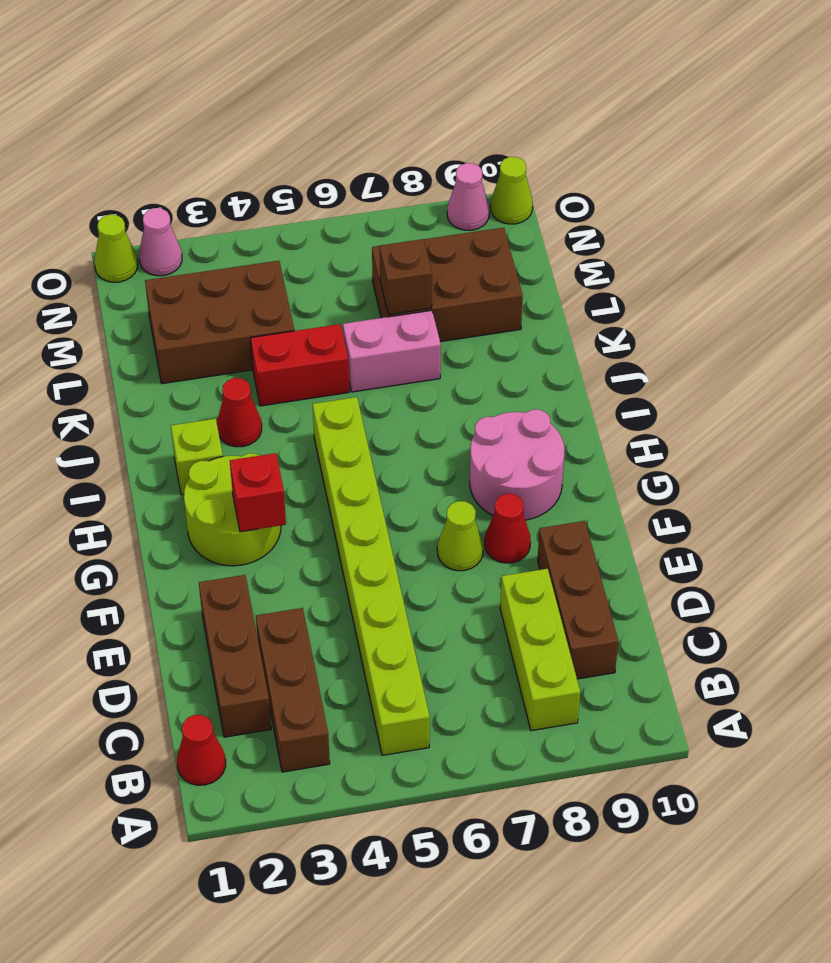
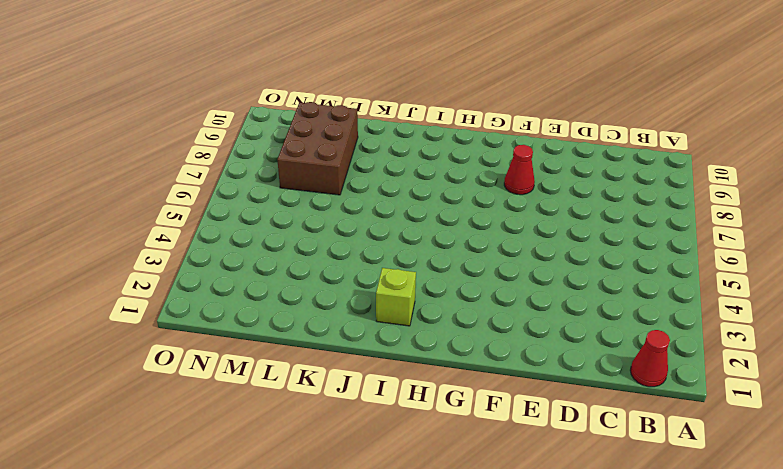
none -> brown brick B3:D3 level 1
none -> lime brick B5:I5 level 1
none -> lime brick B8:D8 level 1

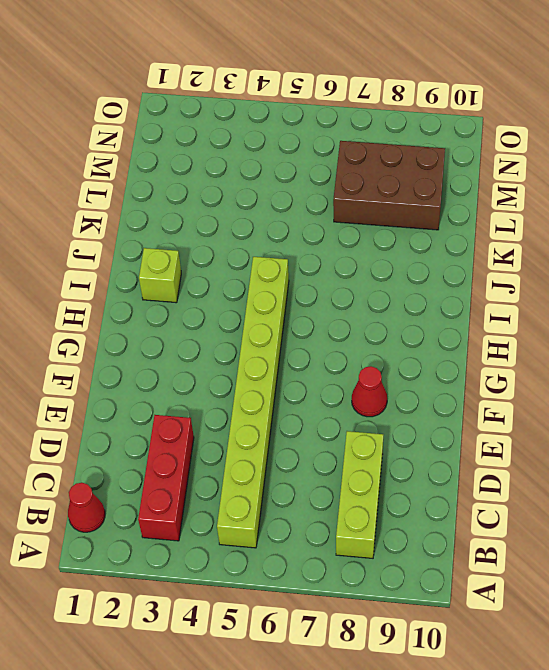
red brick B3:D3 level 1 -> brown brick B3:D3 level 1
none -> brown brick C2:E2 level 1
none -> brown brick C9:E9 level 1
none -> lime cone F7 level 1

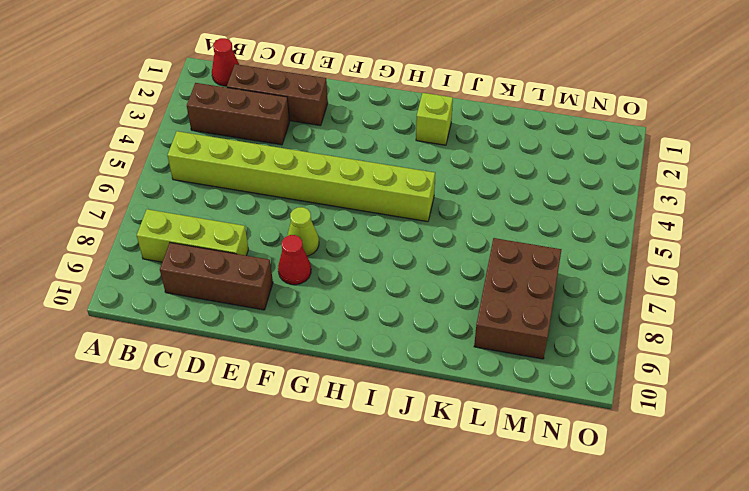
none -> lime round brick G2:H3 level 1
none -> pink round brick G8:H9 level 1
none -> red cone J3 level 1

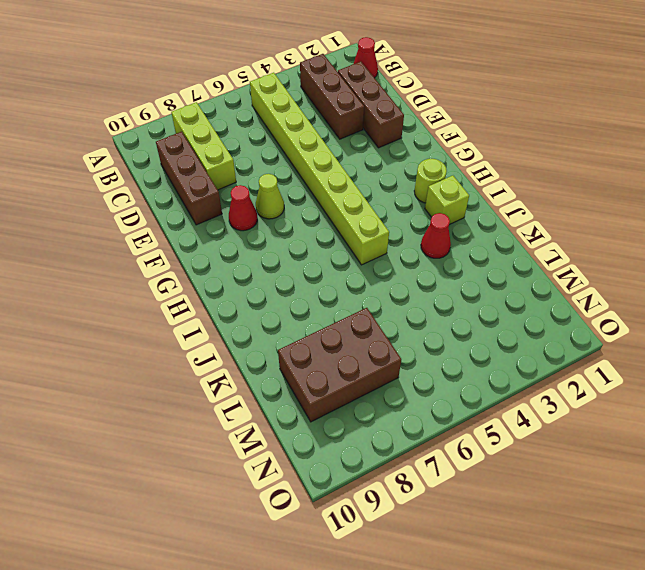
lime round brick H2 level 1 -> lime round brick G2:H3 level 1
none -> pink round brick G8:H9 level 1
none -> red brick K4:K5 level 1
none -> pink brick K6:K7 level 1

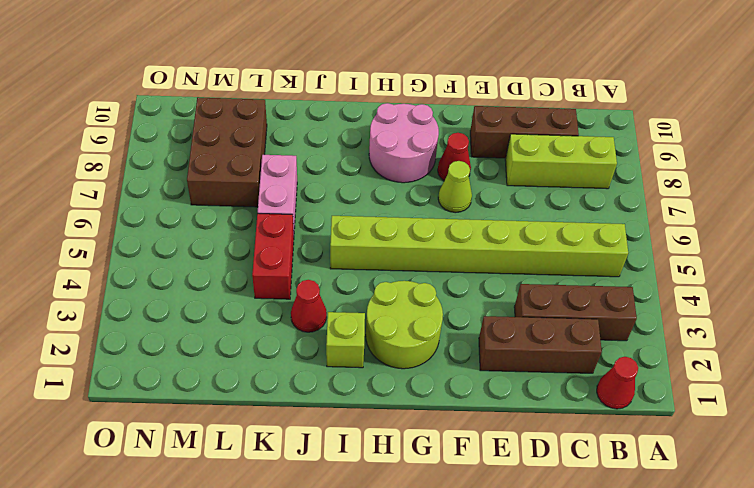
none -> brown brick L2:M4 level 1
none -> lime cone O1 level 1
none -> pink cone O2 level 1

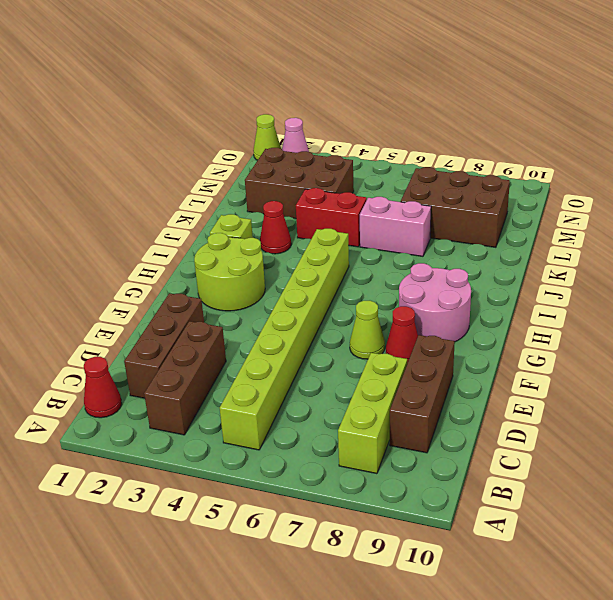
none -> pink cone O9 level 1
none -> lime cone O10 level 1
none -> red brick G3 level 2

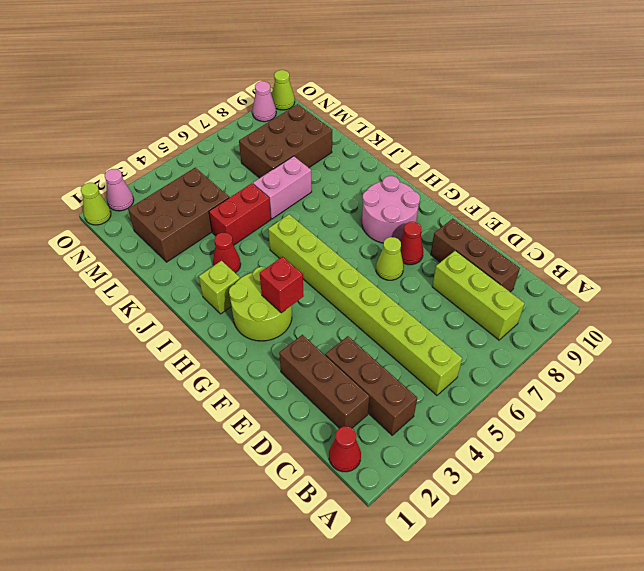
none -> brown brick L7 level 2

